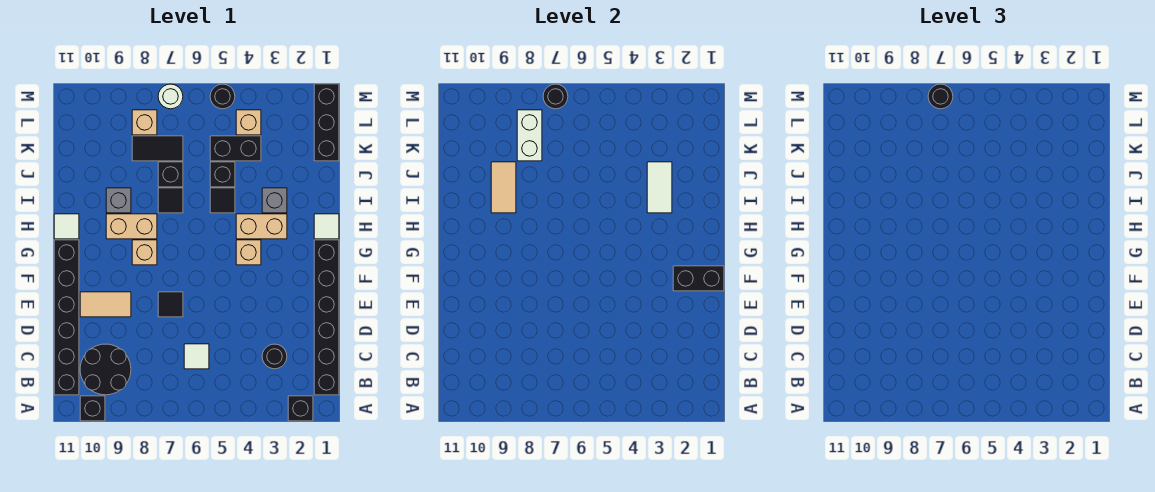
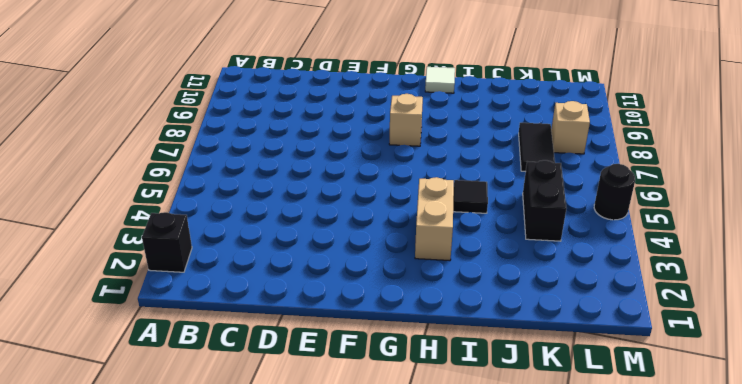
none -> black brick A10 level 1
none -> black brick B1:G1 level 1
none -> black round brick B9:C10 level 1
none -> black brick B11:G11 level 1

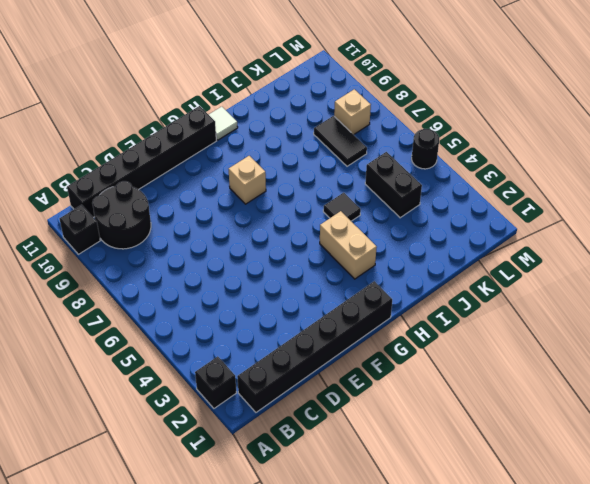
none -> black round brick C3 level 1
none -> white tile C6 level 1
none -> black tile E7 level 1
none -> tan tile E9:E10 level 1

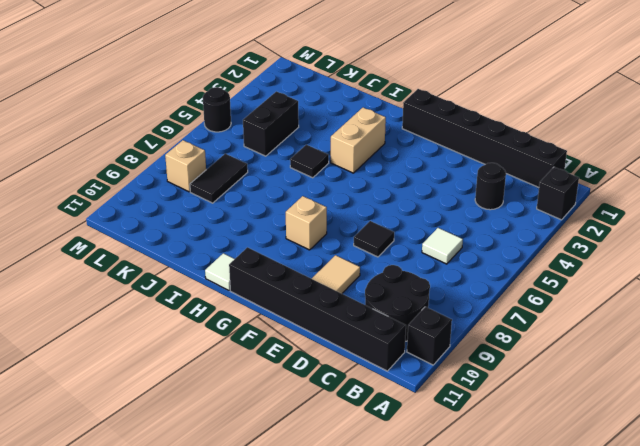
none -> tan brick G4 level 1
none -> white tile H1 level 1
none -> tan brick H8:H9 level 1
none -> grey brick I3 level 1

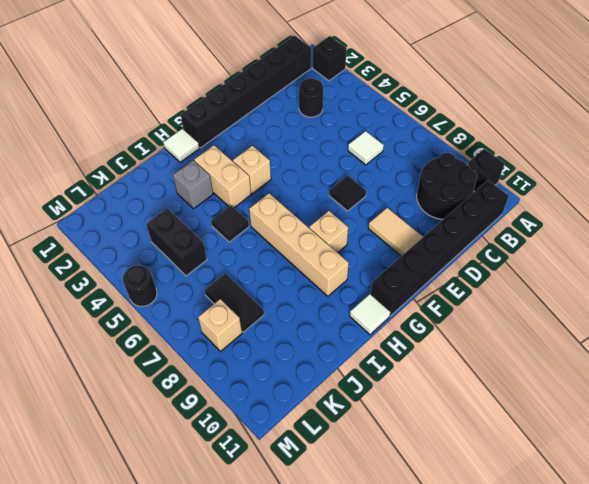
tan brick H6:H9 level 1 -> tan brick H8:H9 level 1
none -> black tile I7 level 1
none -> grey brick I9 level 1
none -> black brick J5 level 1
none -> black brick J7 level 1

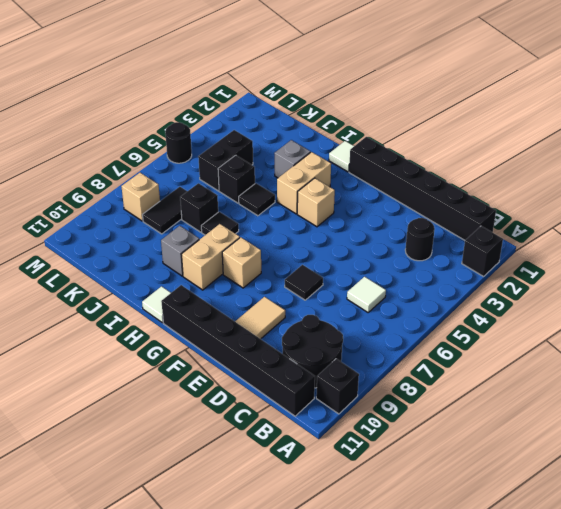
none -> black brick K1:M1 level 1
none -> tan brick L4 level 1
none -> white round brick M7 level 1
none -> black brick F1:F2 level 2

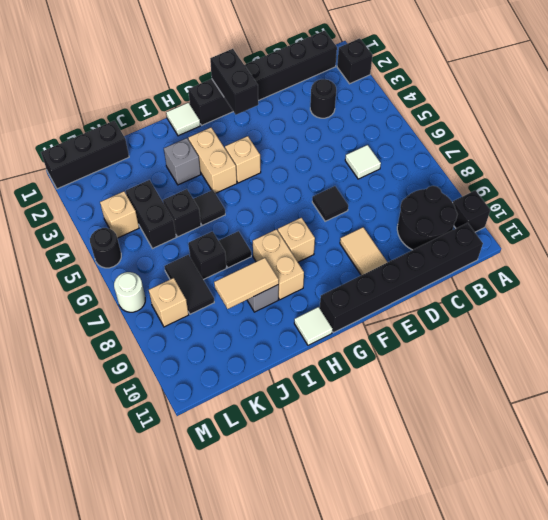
none -> white tile I3:J3 level 2
none -> white brick K8:L8 level 2
none -> black round brick M7 level 2
none -> black round brick M7 level 3

